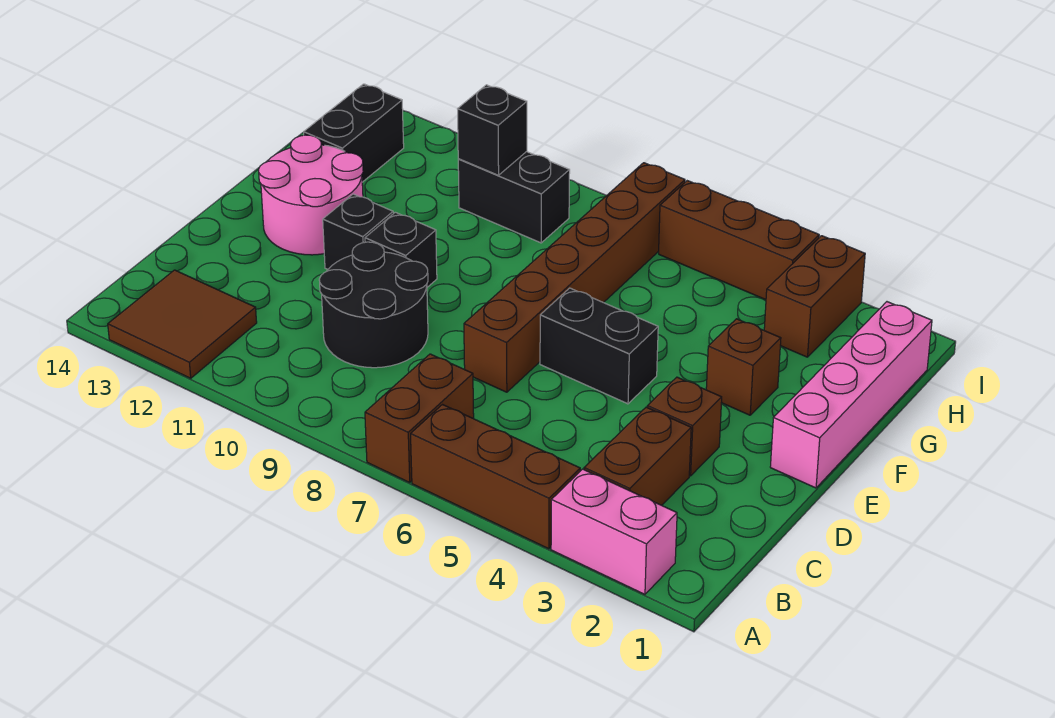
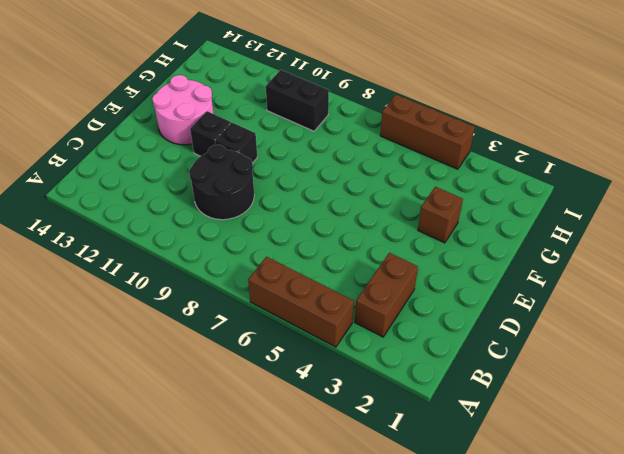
none -> pink brick A2:A3 level 1
none -> brown brick A7:B7 level 1
none -> brown tile A12:B13 level 1

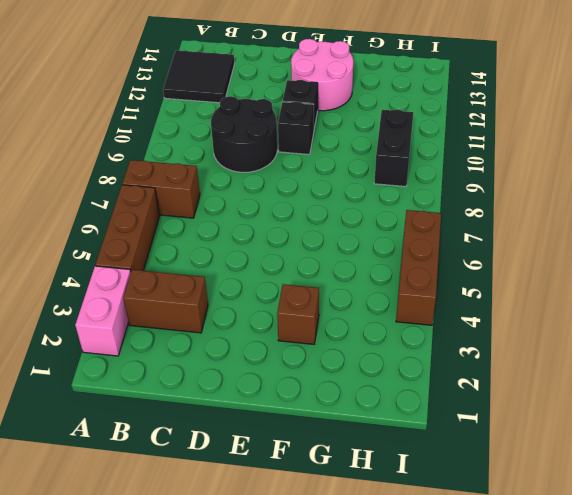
black tile A12:B13 level 1 -> brown tile A12:B13 level 1
none -> brown brick D3 level 1
none -> brown brick D7:I7 level 1
none -> pink brick E1:H1 level 1

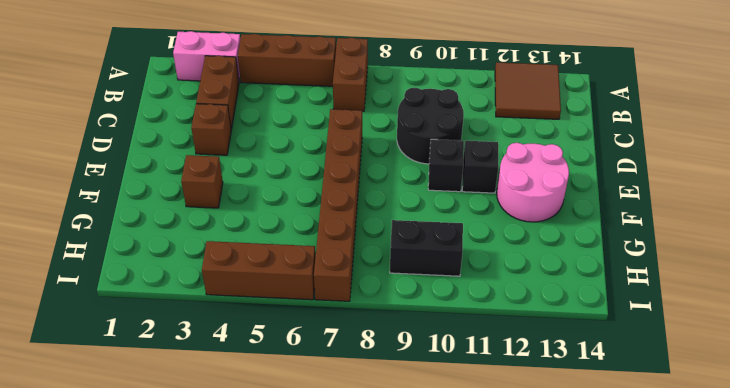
none -> pink brick E1:H1 level 1
none -> black brick E5:E6 level 1
none -> black brick G13:H13 level 1

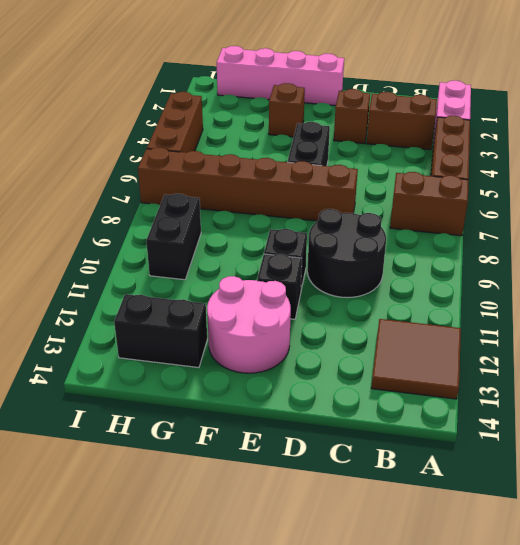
none -> brown brick H3:I3 level 1
none -> black brick H10 level 2

